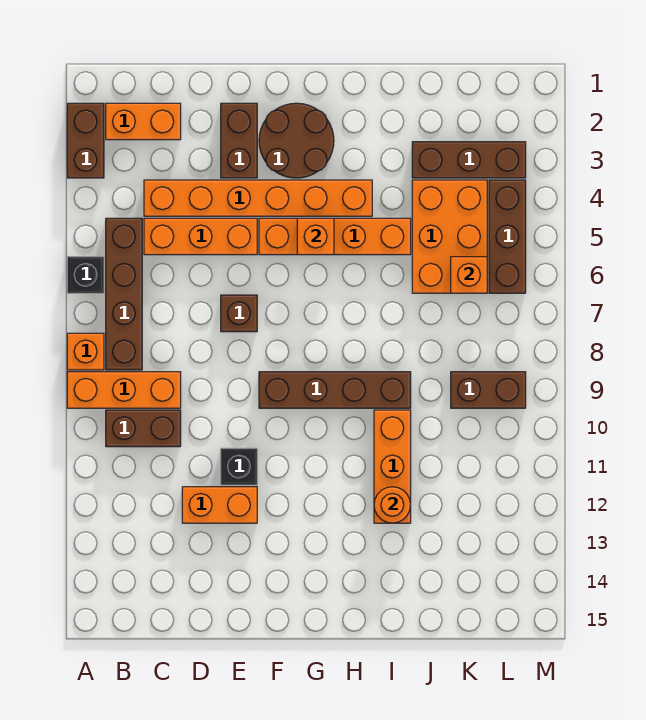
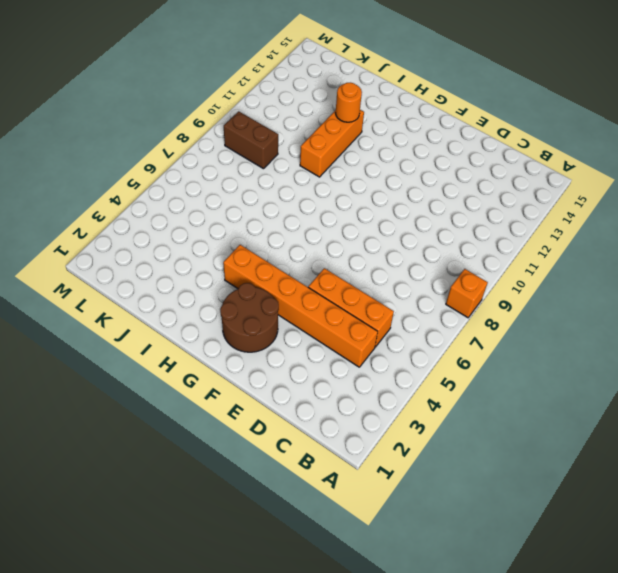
none -> brown brick A2:A3 level 1
none -> black brick A6 level 1
none -> orange brick A9:C9 level 1

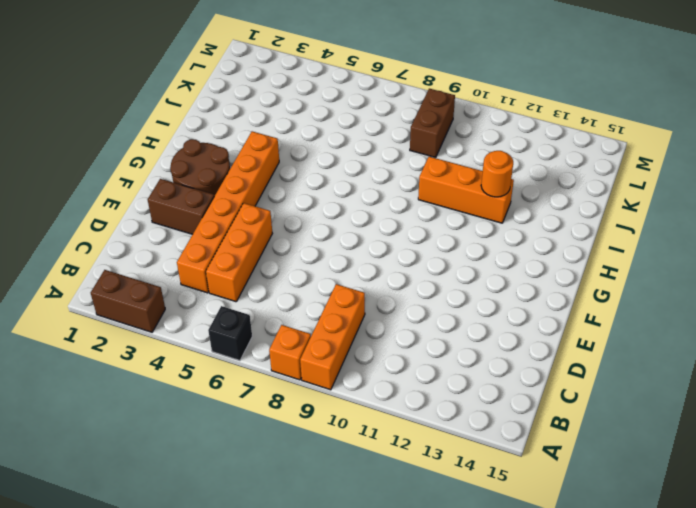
none -> orange brick B2:C2 level 1
none -> brown brick B5:B8 level 1
none -> brown brick B10:C10 level 1

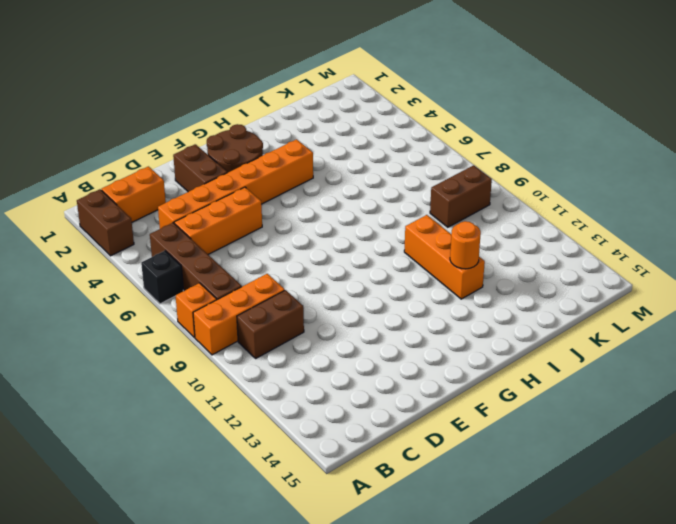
none -> orange brick D12:E12 level 1
none -> brown brick E7 level 1
none -> black brick E11 level 1

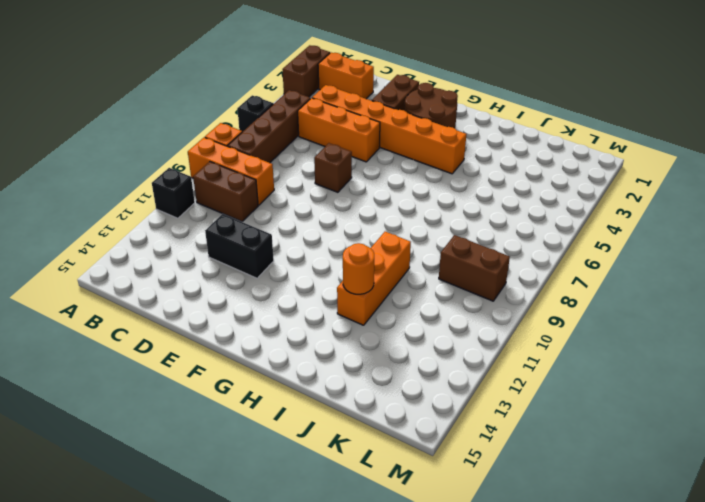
black brick A11 level 1 -> black brick E11 level 1
black brick D12:E12 level 1 -> orange brick D12:E12 level 1
none -> orange brick F5:I5 level 1
none -> brown brick F9:I9 level 1
none -> brown brick J3:L3 level 1

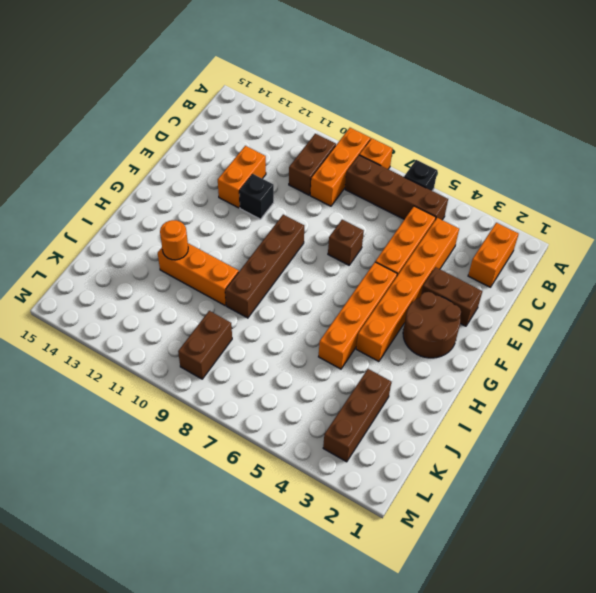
none -> brown brick A2:A3 level 1
none -> orange brick J4:K6 level 1
none -> brown brick L4:L6 level 1

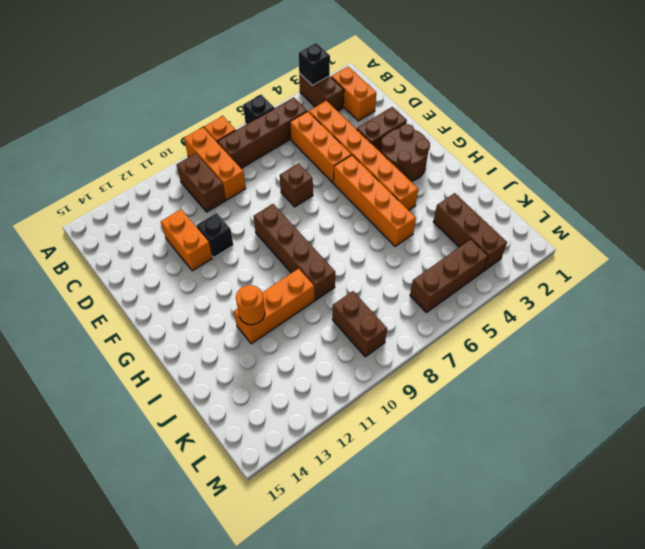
brown brick A3:B3 level 1 -> brown brick A2:A3 level 1
black brick A3 level 2 -> none
none -> orange brick J4:K6 level 1
none -> orange brick G5 level 2
none -> orange brick K6 level 2

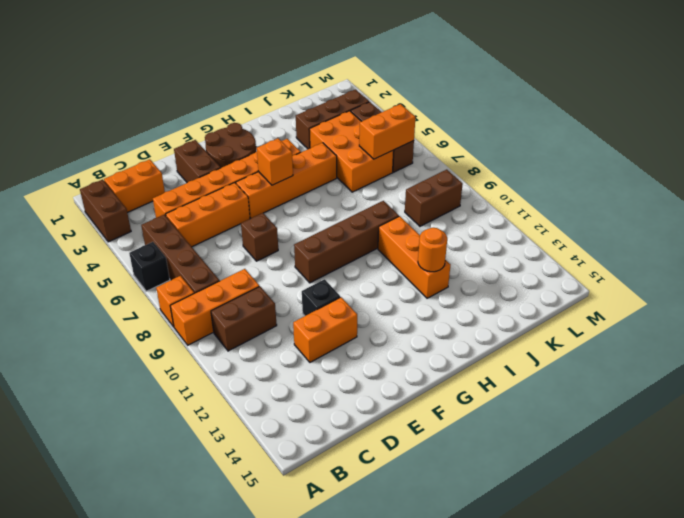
orange brick K6:L6 level 2 -> orange brick K6 level 2

